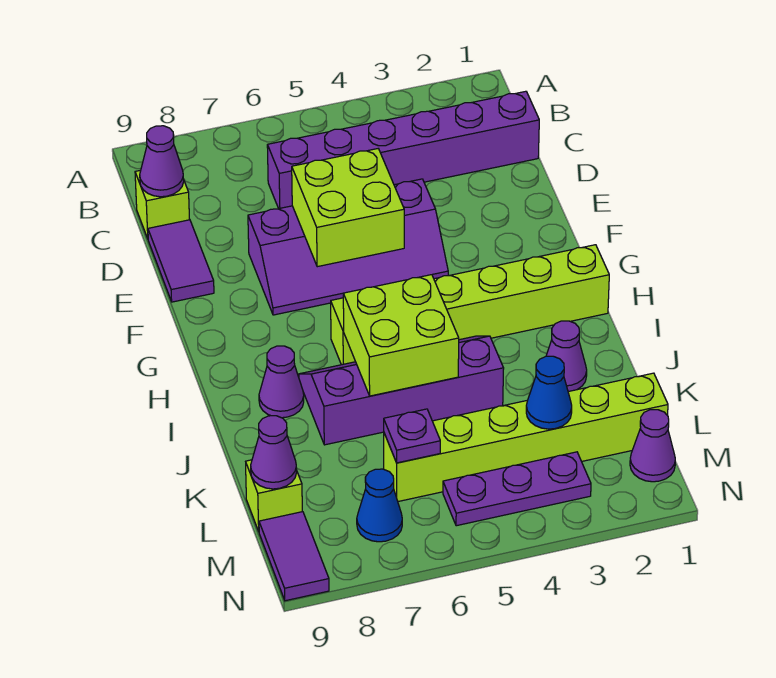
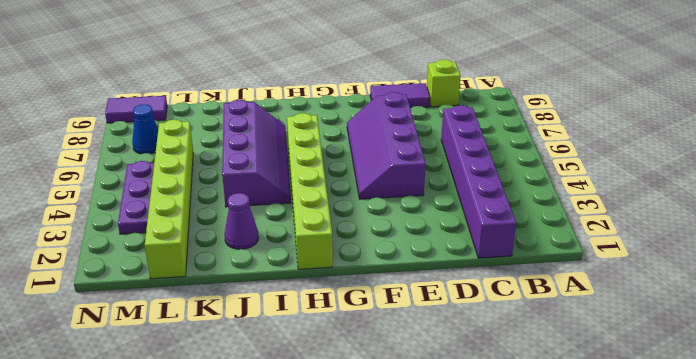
none -> purple cone I8 level 1
none -> lime brick L9 level 1
none -> purple cone M1 level 1

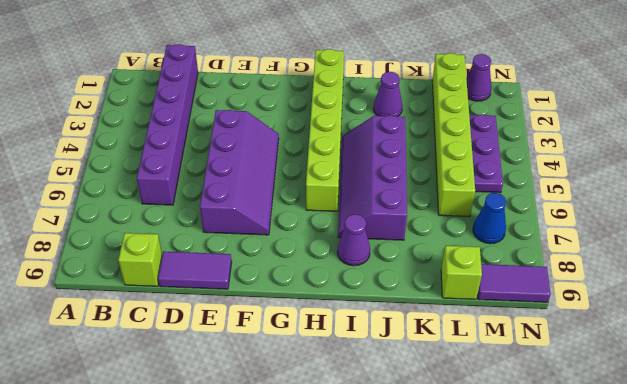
none -> purple cone C9 level 2
none -> lime brick E5:F6 level 2
none -> lime brick I5:J6 level 2

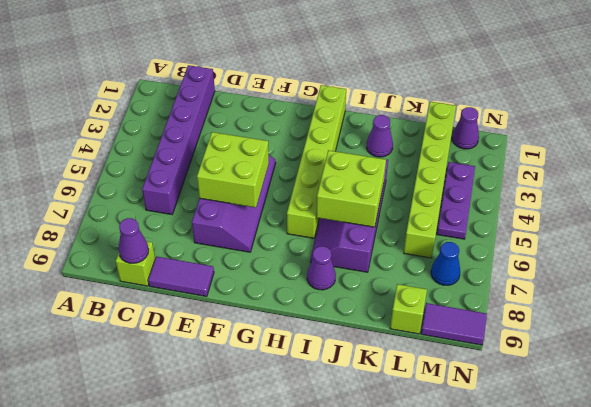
none -> blue cone L3 level 2
none -> purple plate L6 level 2
none -> purple cone L9 level 2

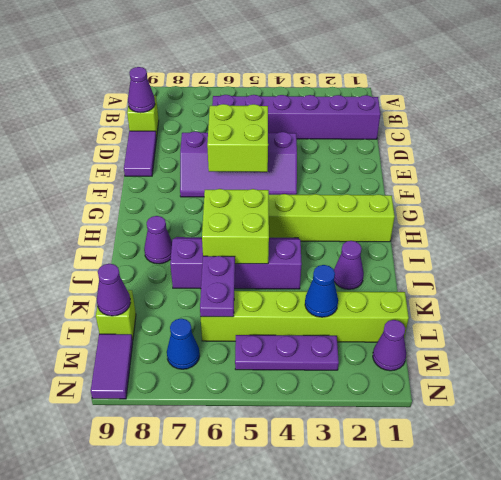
purple plate K6:L6 level 2 -> purple plate L6 level 2

